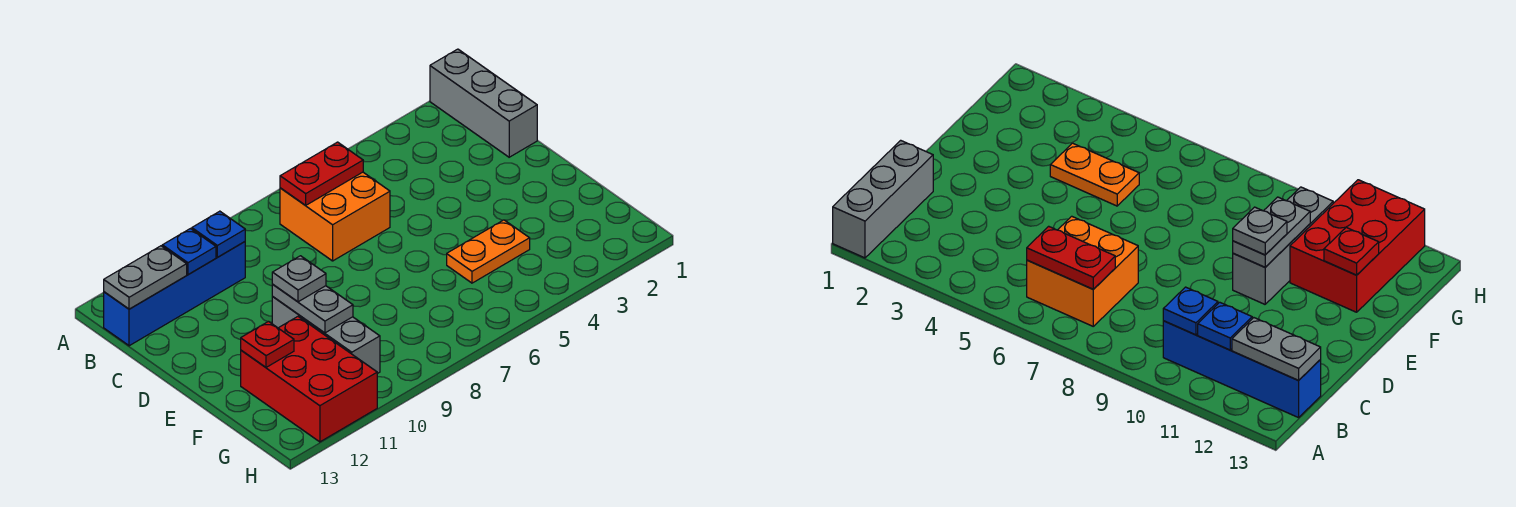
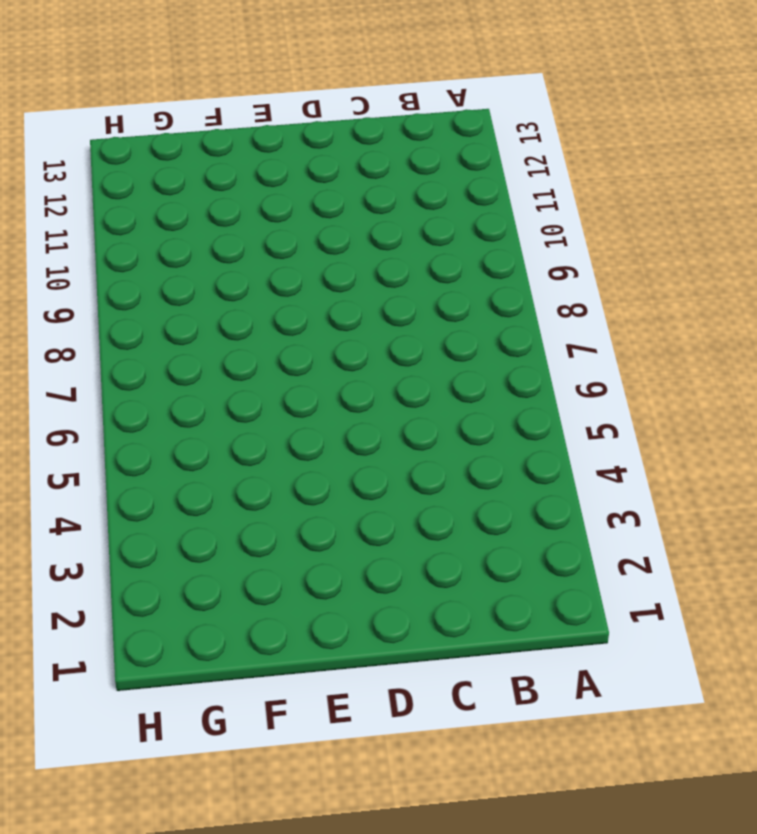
none -> grey brick A1:C1 level 1
none -> orange brick B6:C7 level 1
none -> blue brick B10:B13 level 1

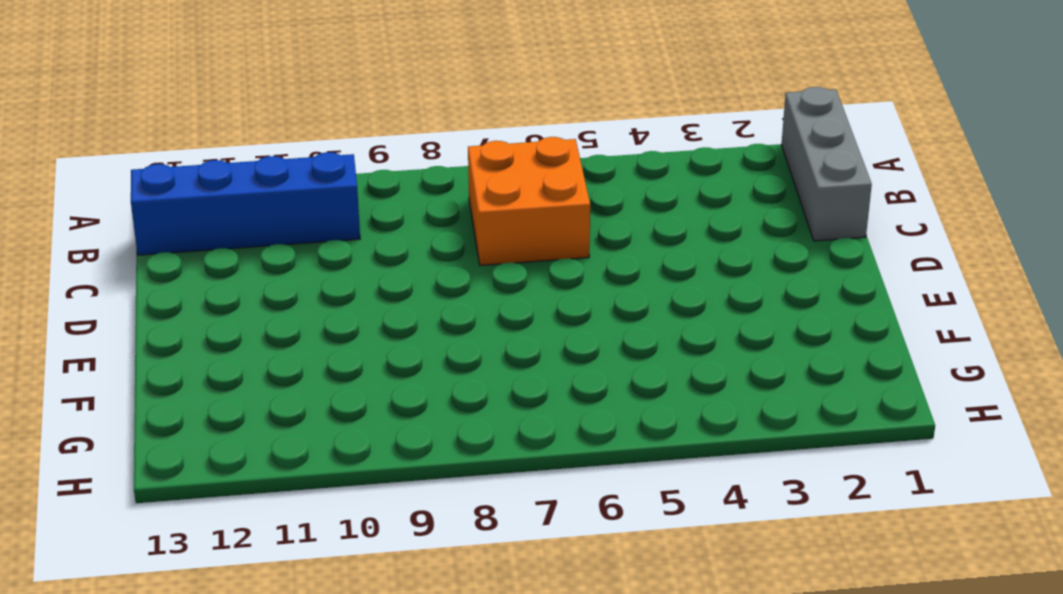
none -> grey brick E10:G10 level 1
none -> orange plate F4:F5 level 1
none -> red brick F11:H12 level 1

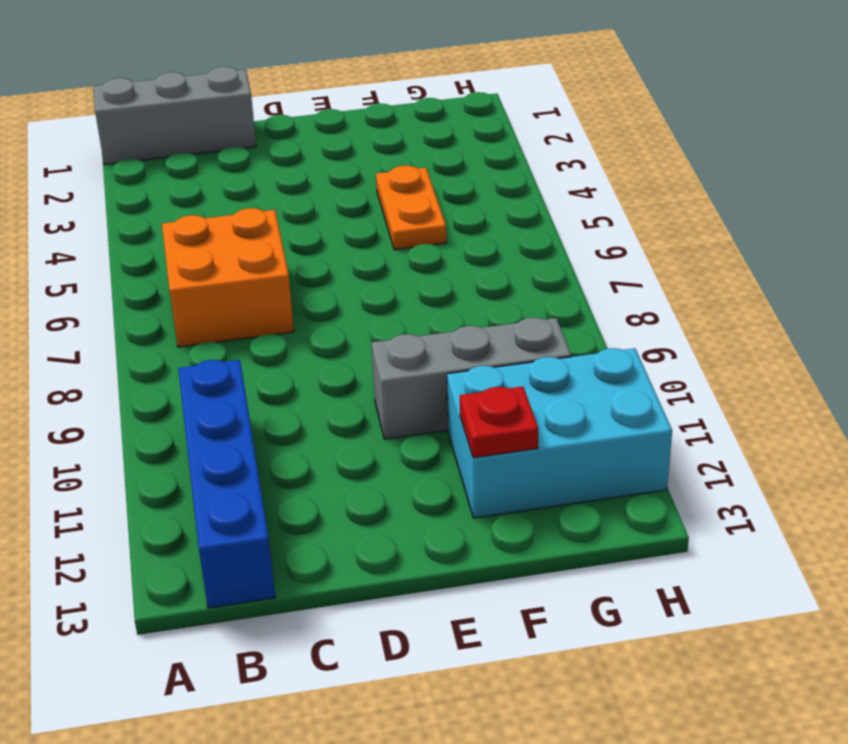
cyan brick F11:H12 level 1 -> red brick F11:H12 level 1
none -> red plate B6:B7 level 2
none -> blue plate B10 level 2
none -> blue plate B11 level 2

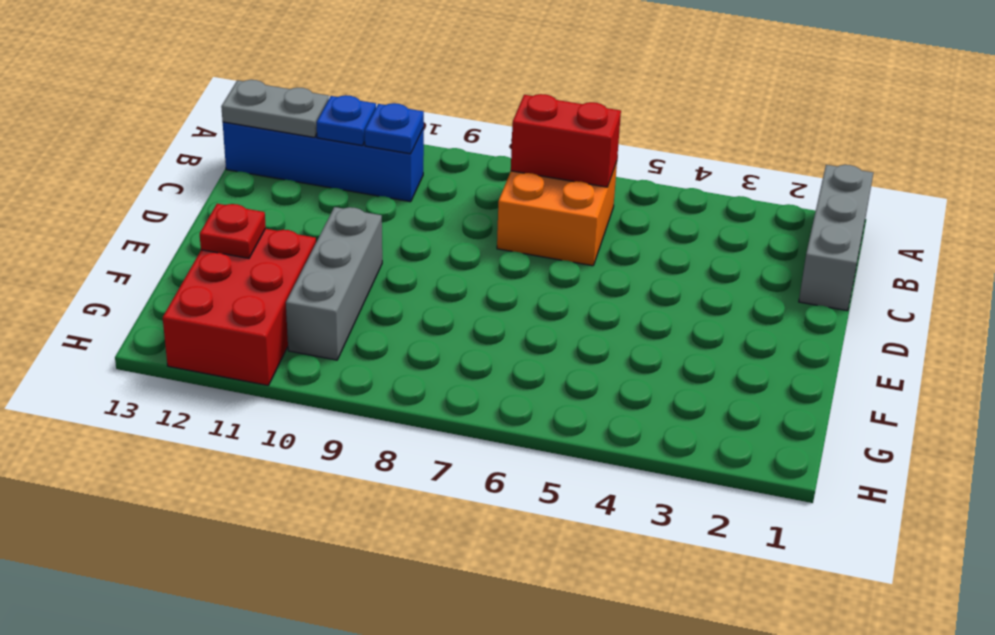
red brick B6:B7 level 2 -> red plate B6:B7 level 2
none -> orange plate F4:F5 level 1
none -> grey plate E10:F10 level 2
none -> grey plate E10 level 3

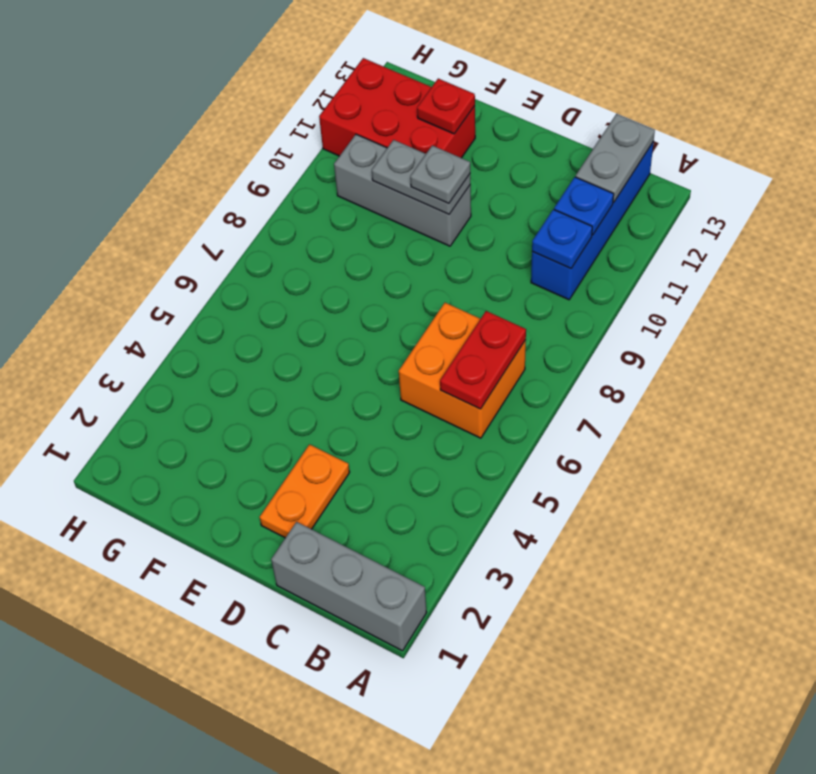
orange plate D2:D3 level 1 -> orange plate F4:F5 level 1

